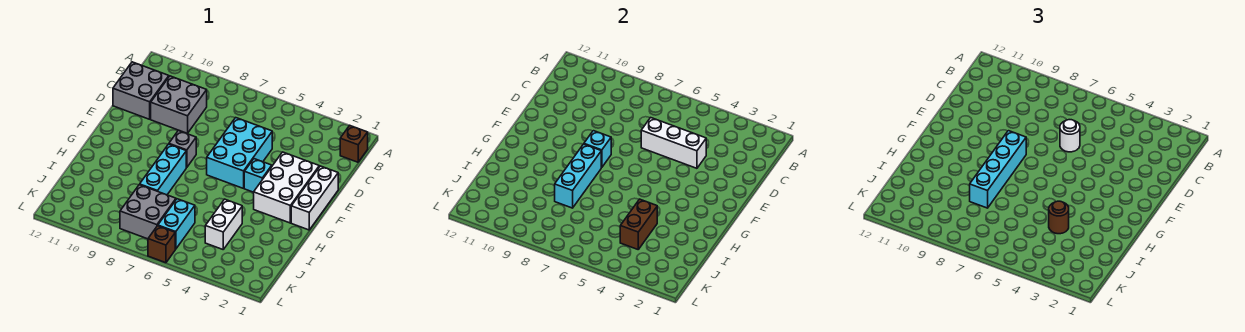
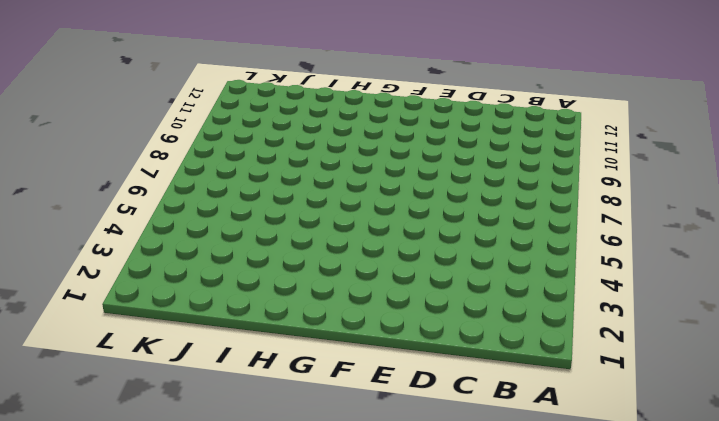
none -> brown brick B1 level 1
none -> grey brick C9:D10 level 1
none -> grey brick C11:D12 level 1

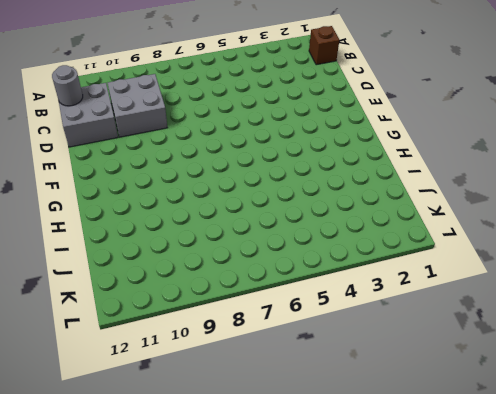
grey round brick C12 level 2 -> none
none -> cyan brick D5:F6 level 1
none -> white brick E1:G1 level 1
none -> white brick E2:G3 level 1

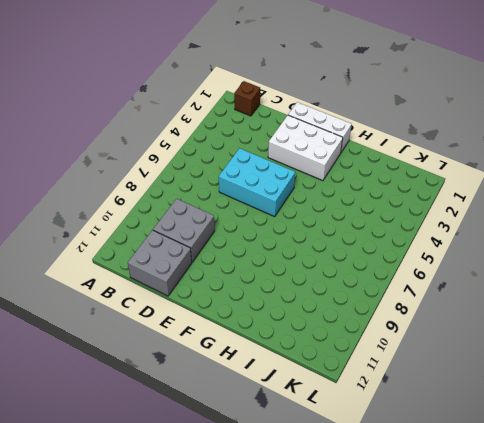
none -> cyan brick F4 level 1
none -> grey brick F8 level 1
none -> cyan brick G8:I8 level 1

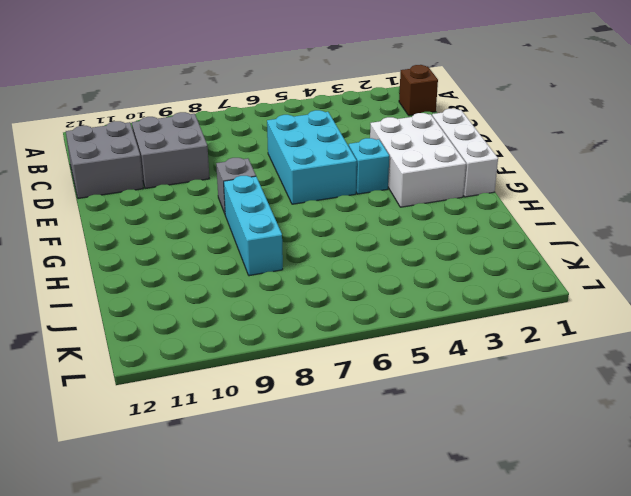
none -> white brick I4:J4 level 1
none -> cyan brick J6:K6 level 1
none -> grey brick J7:K8 level 1

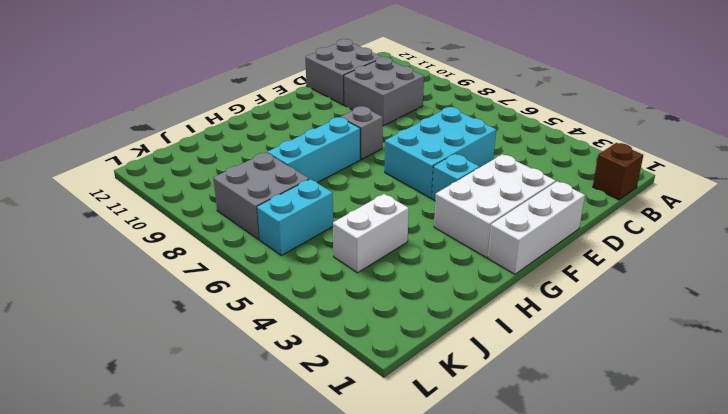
none -> brown brick L6 level 1
none -> white brick D4:D6 level 2
none -> cyan brick F8 level 2

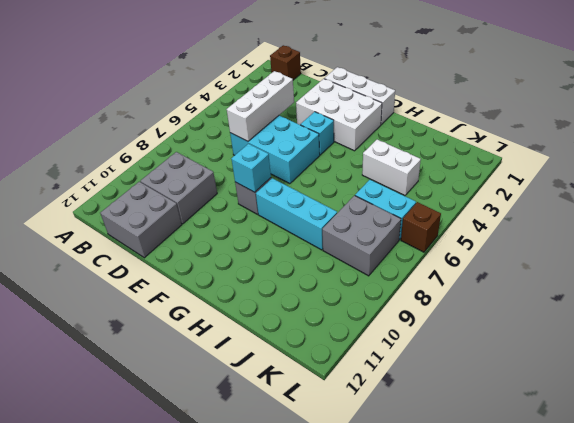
none -> cyan brick G8:I8 level 2
none -> brown brick I4:J4 level 2
none -> white round brick D6 level 3

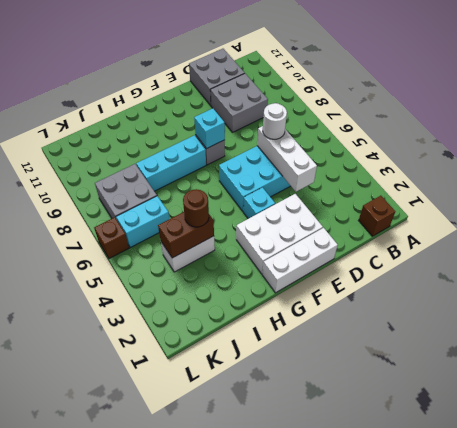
none -> cyan brick G8:I8 level 2
none -> cyan brick F8:I8 level 3

